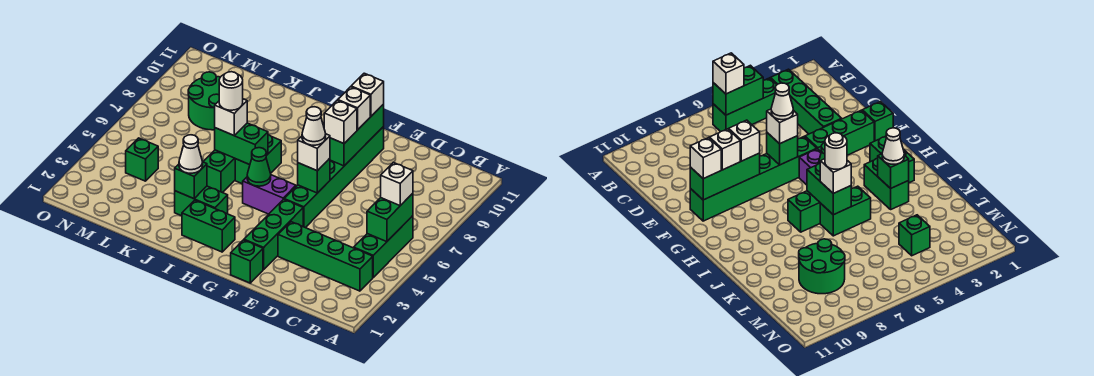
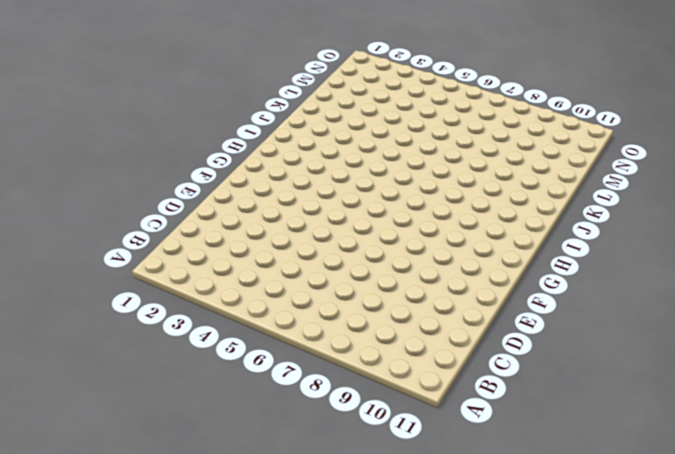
none -> green brick B3:E3 level 1
none -> green brick B4:B6 level 1
none -> green brick F1 level 1

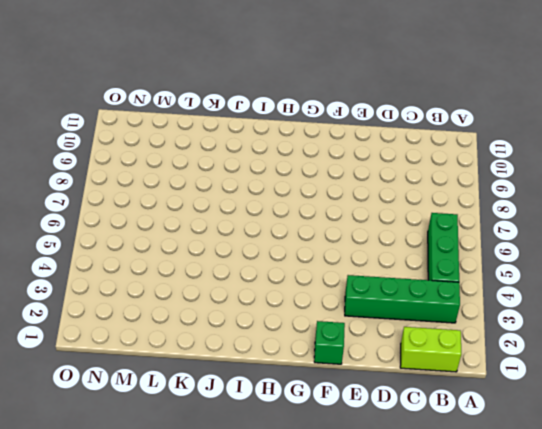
lime brick B1:C1 level 1 -> none
none -> green brick F2:F4 level 1
none -> green brick F5:F10 level 1
none -> purple brick G5:H5 level 1

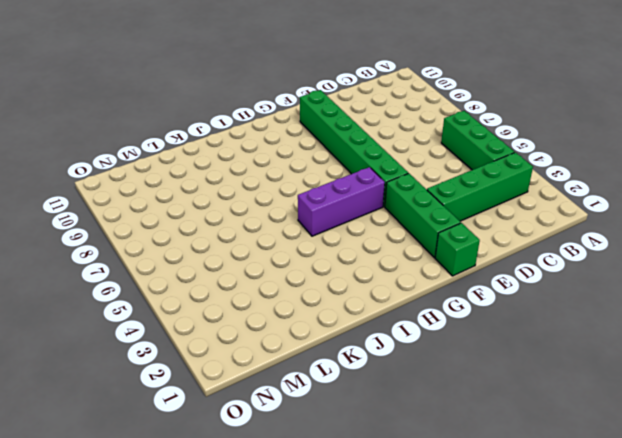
purple brick G5:I5 level 1 -> purple brick G5:H5 level 1
none -> green brick H2:I2 level 1
none -> green brick I3:J3 level 1
none -> green brick I6:I7 level 1

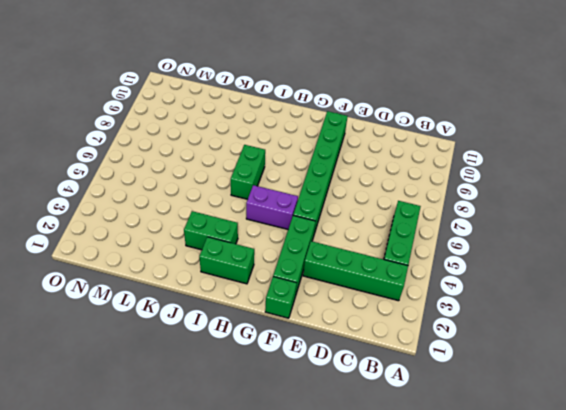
none -> green brick J5:J6 level 1
none -> green round brick L8:M9 level 1
none -> green brick M4 level 1

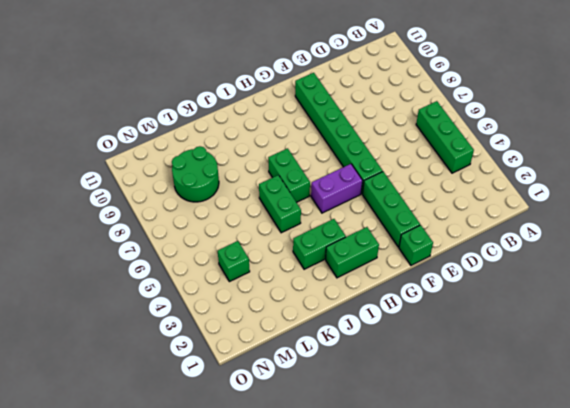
none -> green brick B3:E3 level 1
none -> green brick B5:B6 level 2
none -> green brick F6 level 2

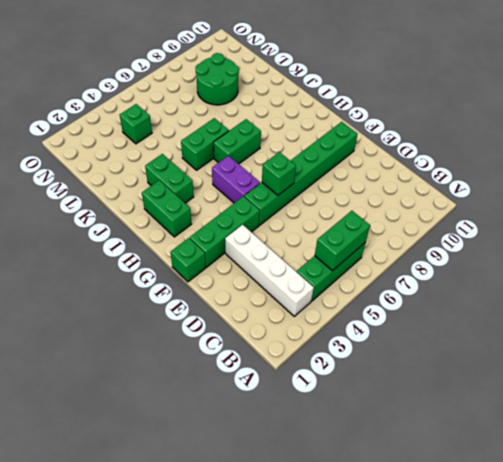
white brick B3:E3 level 1 -> green brick B3:E3 level 1
none -> green brick F8:F10 level 2
none -> green cone H5 level 2
none -> green brick I6:J6 level 2

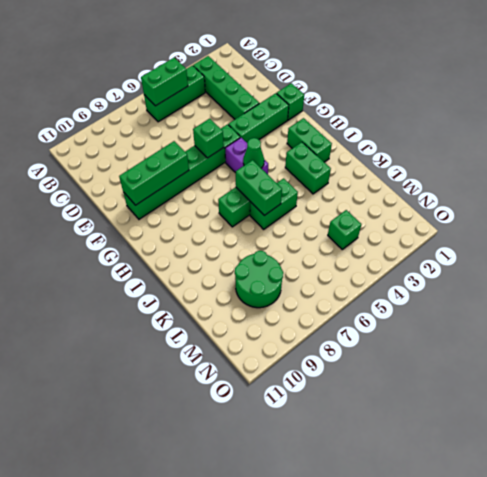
none -> green brick J3 level 2
none -> white brick B6 level 3
none -> white brick F6 level 3

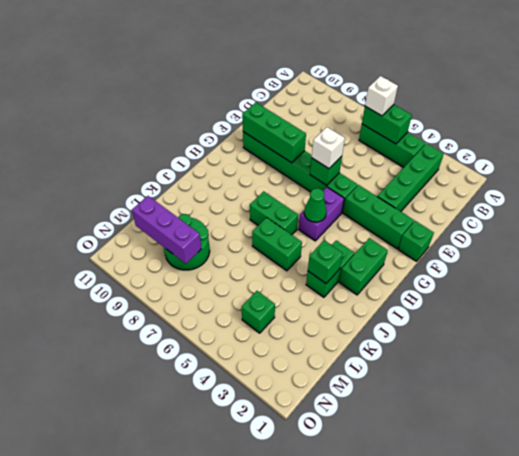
purple brick M8:M10 level 2 -> none
none -> green brick I6:J6 level 2
none -> white brick F8 level 3
none -> white brick F9 level 3

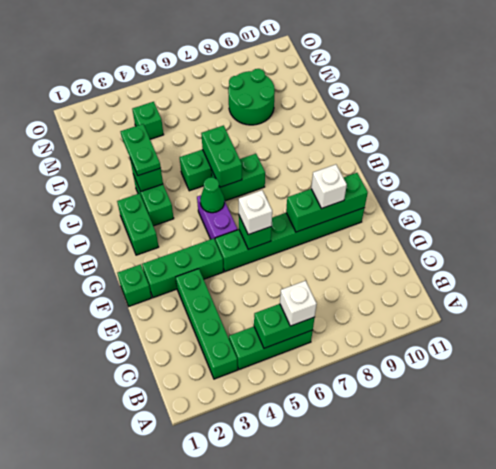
green plate J3:K3 level 3 -> white cone J3 level 3
none -> white brick F8 level 3
none -> white brick F10 level 3
none -> white brick J6 level 3

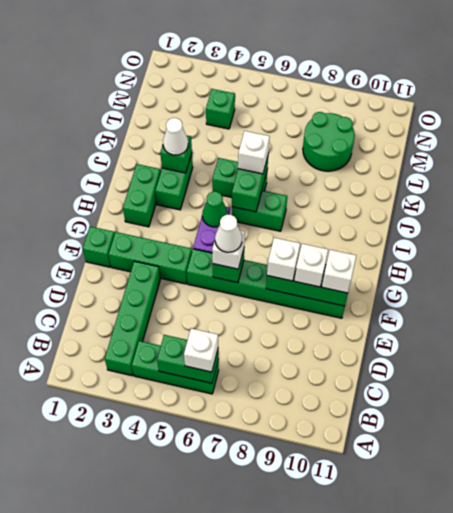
none -> white round brick J6 level 4

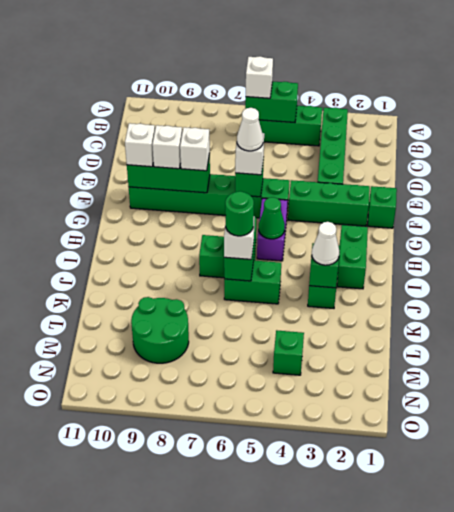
green round brick J6 level 4 -> white round brick J6 level 4

